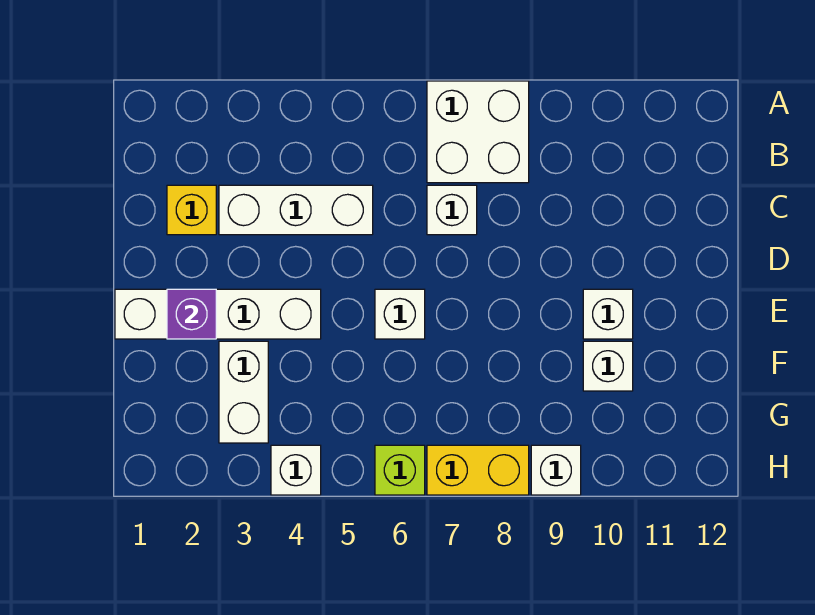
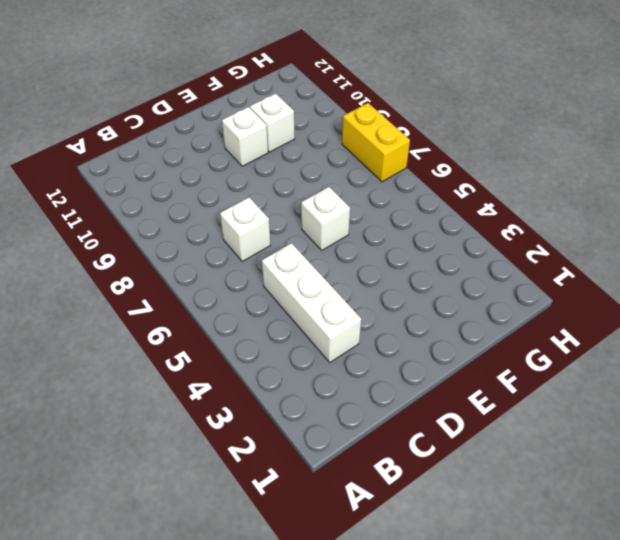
none -> white brick A7:B8 level 1
none -> yellow brick C2 level 1
none -> white brick E1:E4 level 1

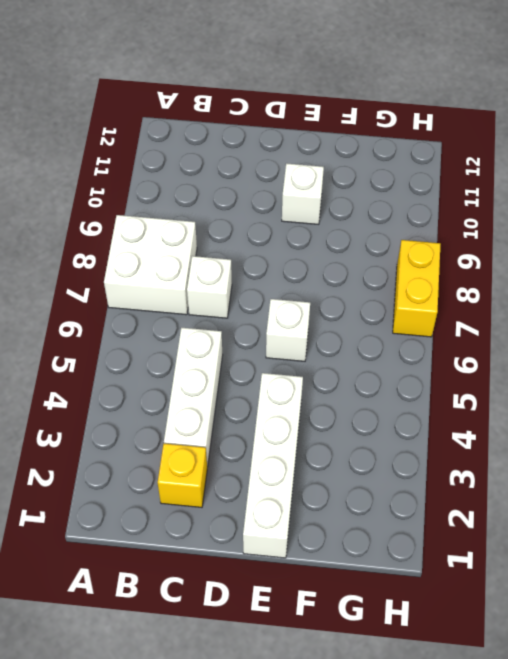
none -> white brick F3:G3 level 1
none -> white brick F10 level 1
none -> white brick H4 level 1

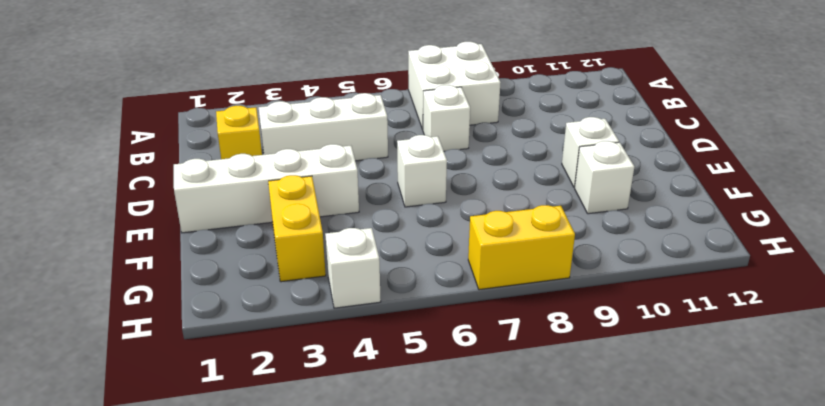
yellow brick F3:G3 level 1 -> white brick F3:G3 level 1
none -> lime brick H6 level 1
none -> white brick H9 level 1
none -> purple brick E2 level 2

